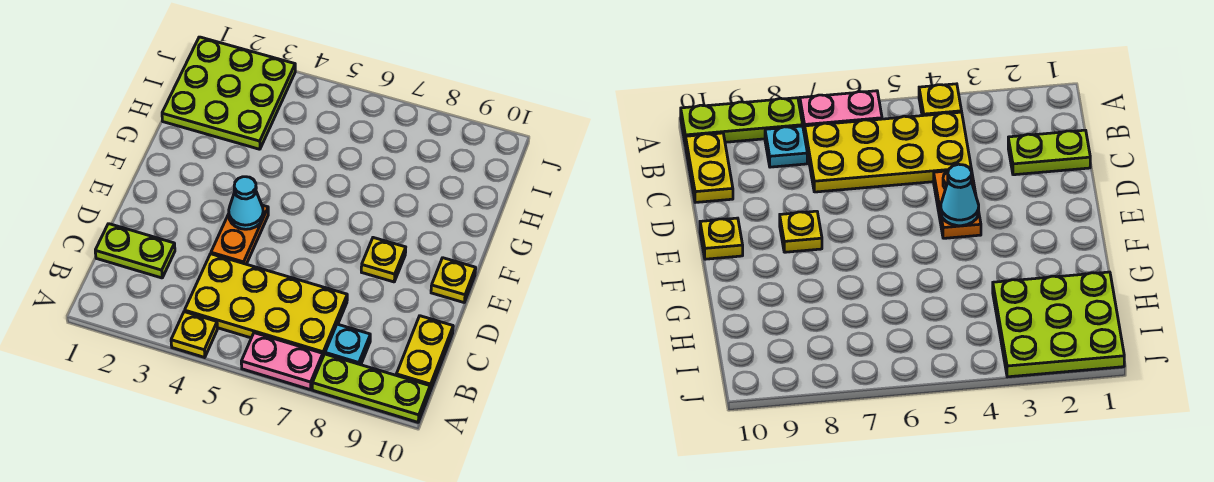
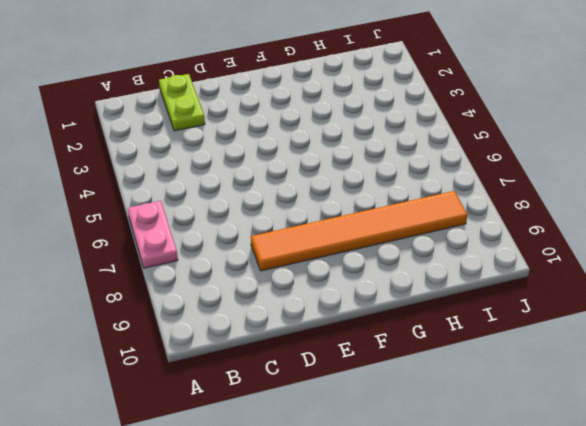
orange tile D8:I8 level 1 -> yellow plate E8 level 1
none -> yellow plate A4 level 1
none -> lime plate A8:A10 level 1
none -> yellow plate B4:C7 level 1

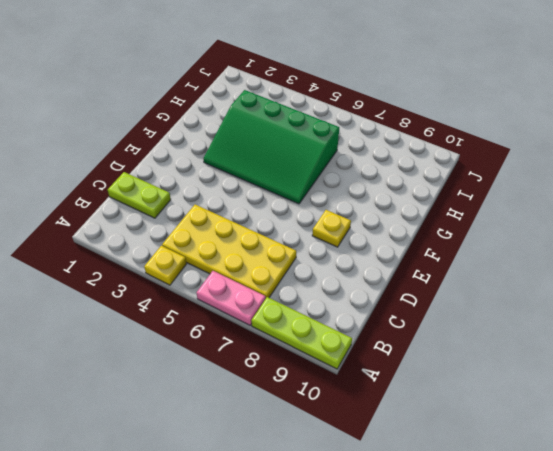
green slope F3:H6 level 1 top H -> lime plate H1:J3 level 1
none -> cyan plate B8 level 1
none -> yellow plate B10:C10 level 1
none -> orange plate D4:E4 level 1

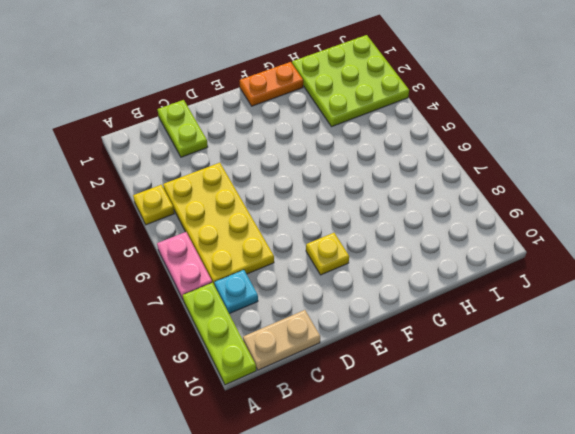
tan plate B10:C10 level 1 -> yellow plate B10:C10 level 1
orange plate F1:G1 level 1 -> orange plate D4:E4 level 1
none -> yellow plate E10 level 1
none -> cyan cone E4 level 2

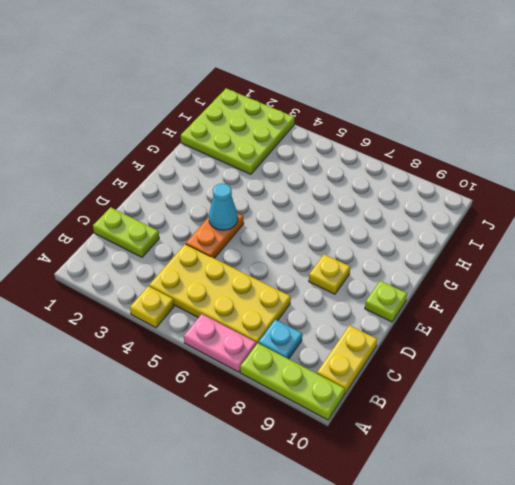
lime plate E10 level 1 -> yellow plate E10 level 1

